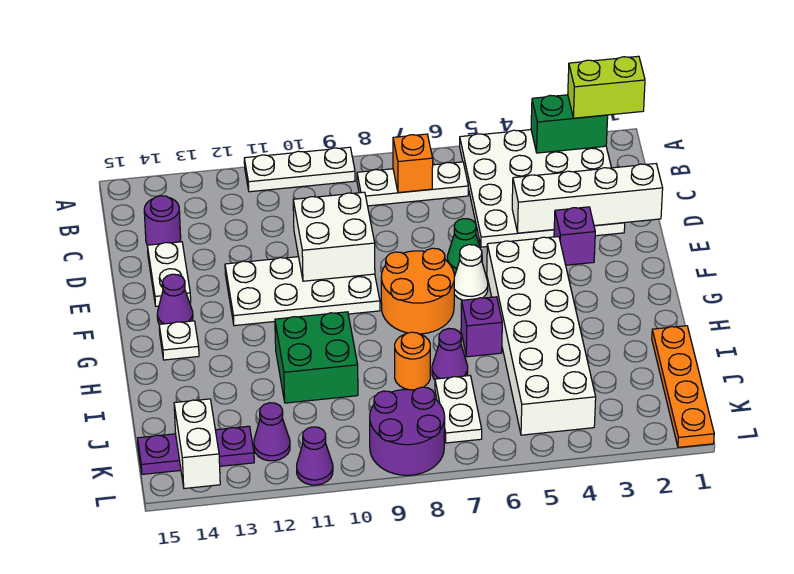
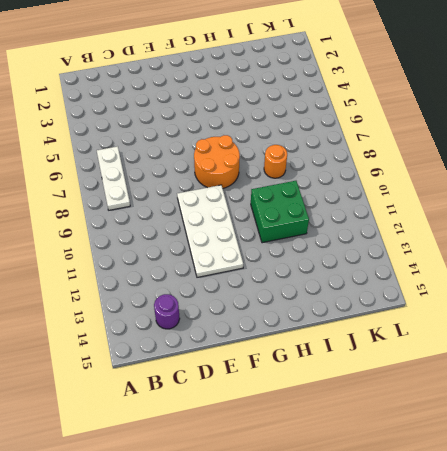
none -> white plate A2:D5 level 1
none -> white plate A9:A11 level 1
none -> white plate D14:E14 level 1

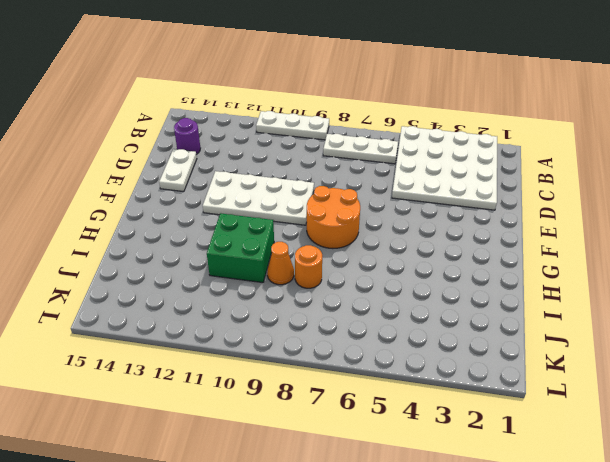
orange cone I9 level 1 -> none
none -> purple brick E3 level 1
none -> green cone E6 level 1
none -> white brick F4:K5 level 1

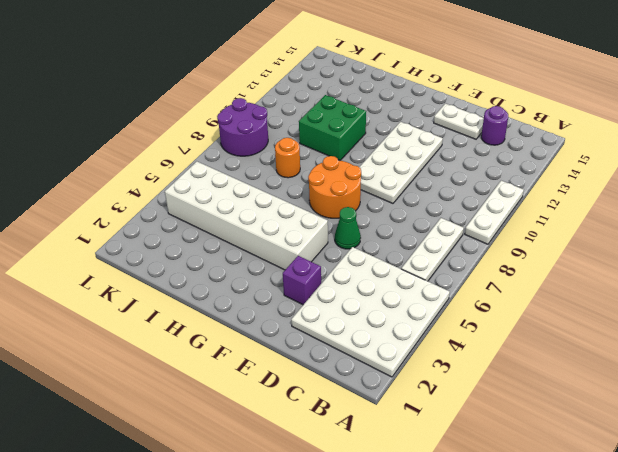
none -> white cone F6 level 1
none -> purple cone F14 level 1
none -> white plate G14 level 1

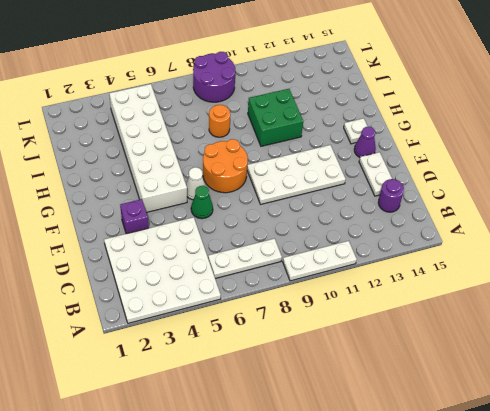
none -> purple brick H6 level 1
none -> orange plate I1:L1 level 1
none -> purple cone I7 level 1

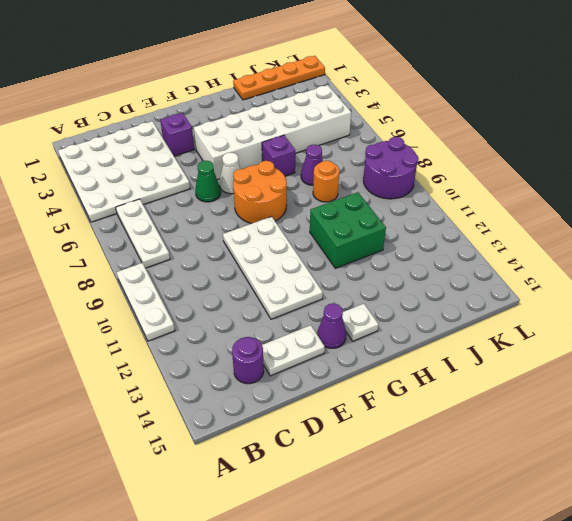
none -> white plate J7:K7 level 1
none -> purple cone K12 level 1
none -> purple plate K13:K15 level 1

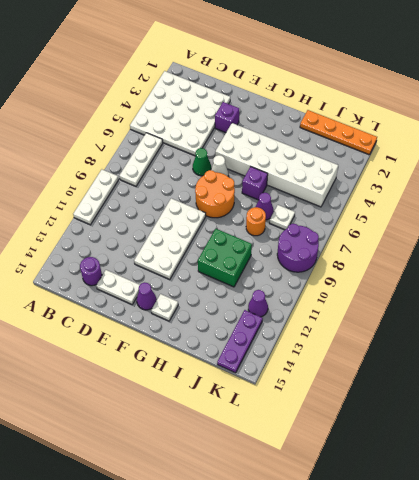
white plate J7 level 1 -> white plate J7:K7 level 1
none -> purple cone L11 level 1
none -> green brick A2:A3 level 2
none -> orange brick B7 level 2

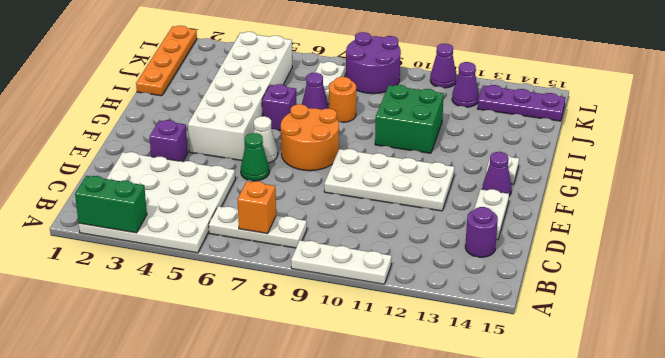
none -> white brick D1:D4 level 2
none -> white brick D9:E10 level 2
none -> white brick K14:L14 level 2

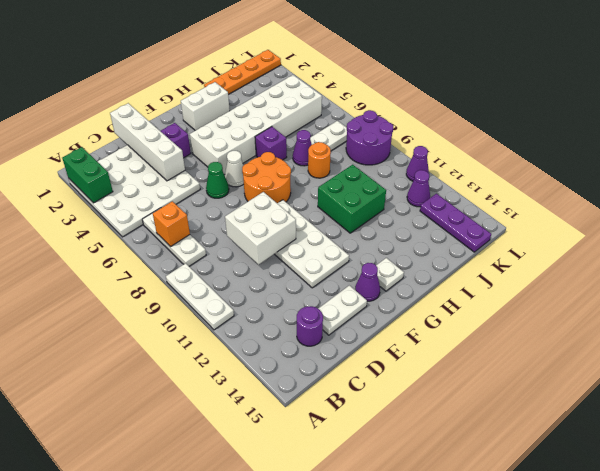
white brick G2:H2 level 1 -> white brick K14:L14 level 2
none -> lime brick A1:A2 level 3

